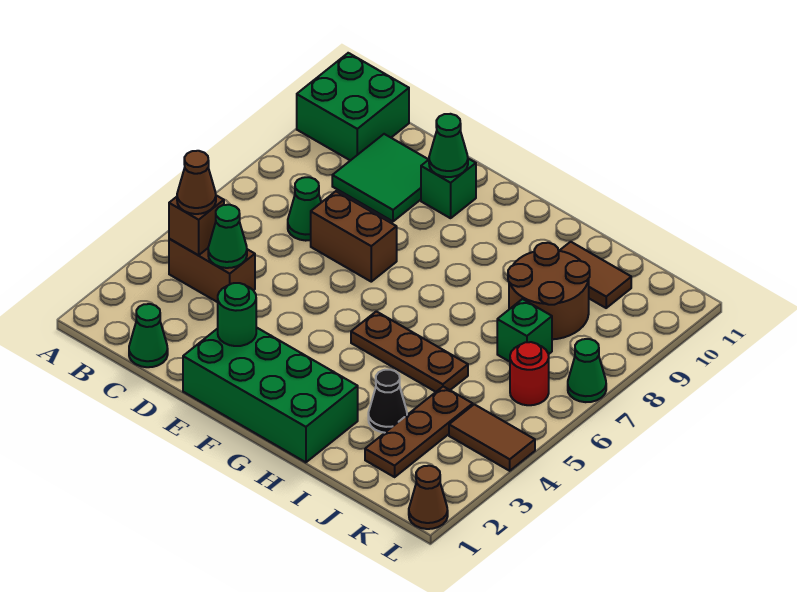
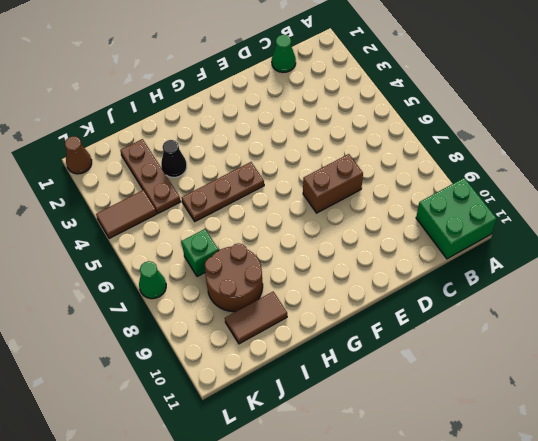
none -> brown brick B4:C4 level 1
none -> green cone C7 level 1
none -> green tile C9:D10 level 1

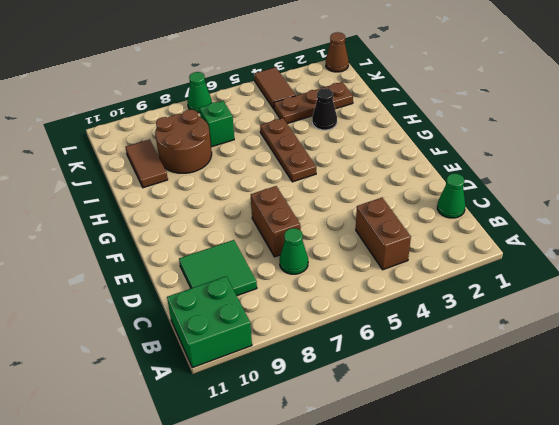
none -> green brick E1:H2 level 1
none -> green brick E10 level 1
none -> red round brick K6 level 1

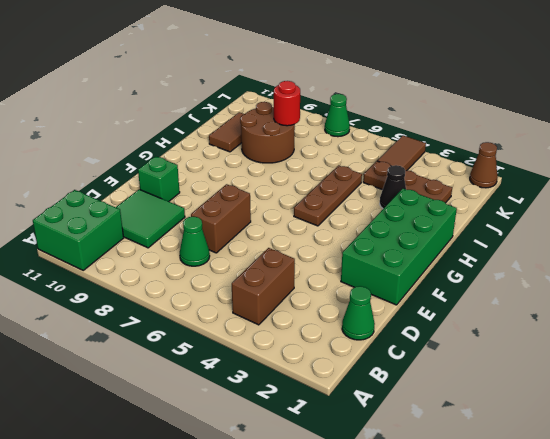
red round brick J8 level 2 -> red round brick K6 level 1
none -> green brick J7 level 1
none -> brown brick B4 level 2
none -> green cone C4 level 2

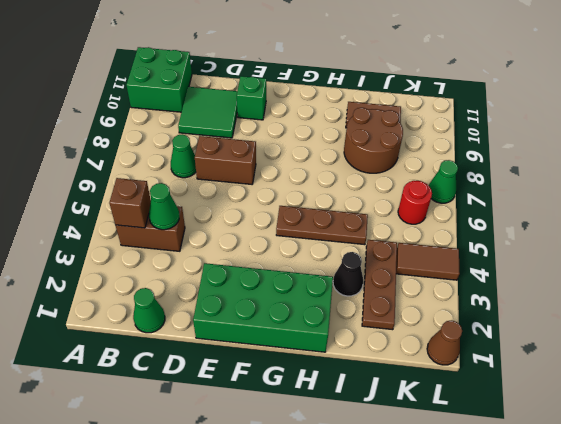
none -> green brick J7 level 1
none -> green round brick E2 level 2
none -> green cone E10 level 2

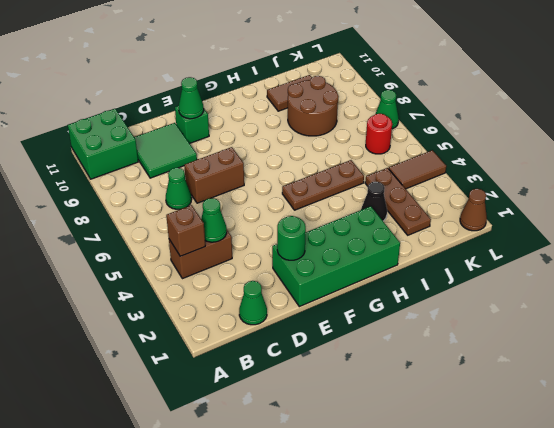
none -> green brick J7 level 1
none -> brown cone B4 level 3

